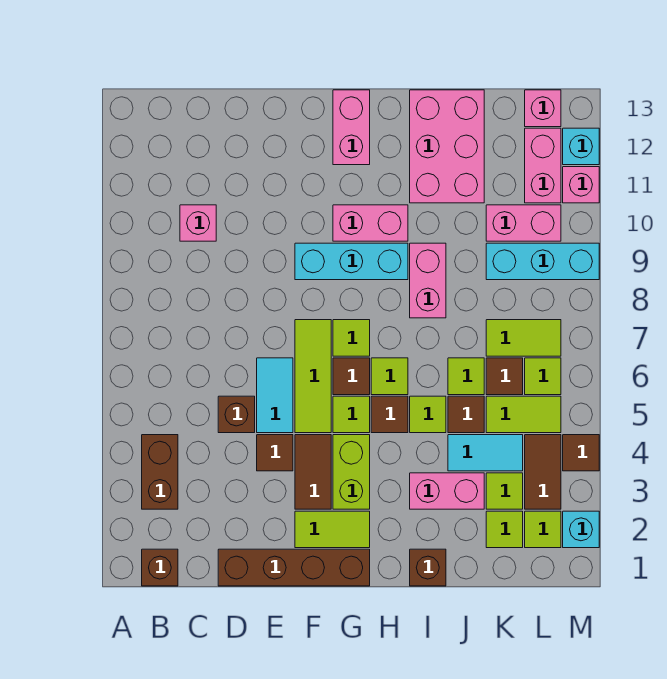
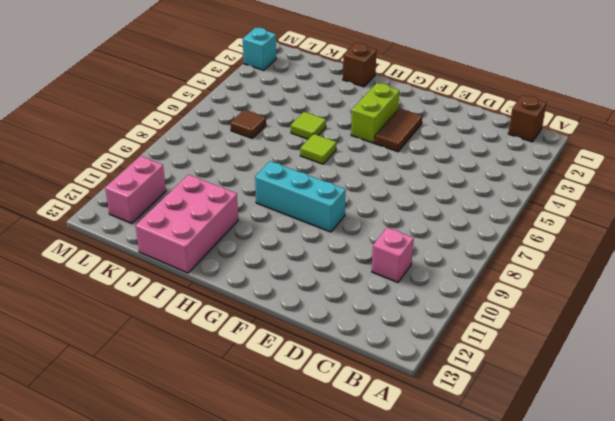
none -> brown brick B3:B4 level 1
none -> brown brick D1:G1 level 1
none -> brown brick D5 level 1
none -> brown tile E4 level 1

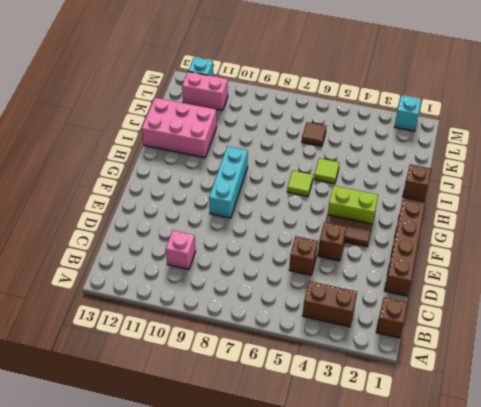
brown brick E4 level 1 -> brown tile E4 level 1
none -> cyan tile E5:E6 level 1
none -> lime tile F2:G2 level 1
none -> lime tile F5:F7 level 1
none -> lime tile G5 level 1

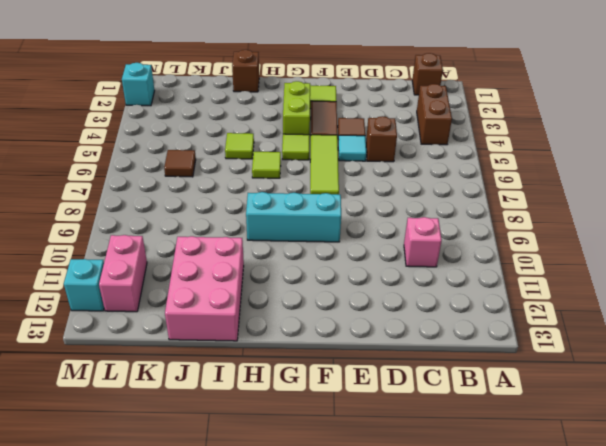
cyan tile E5 level 1 -> cyan tile E5:E6 level 1
none -> brown brick D1:G1 level 1
none -> brown tile G6 level 1
none -> lime tile G7 level 1
none -> pink brick G10:H10 level 1

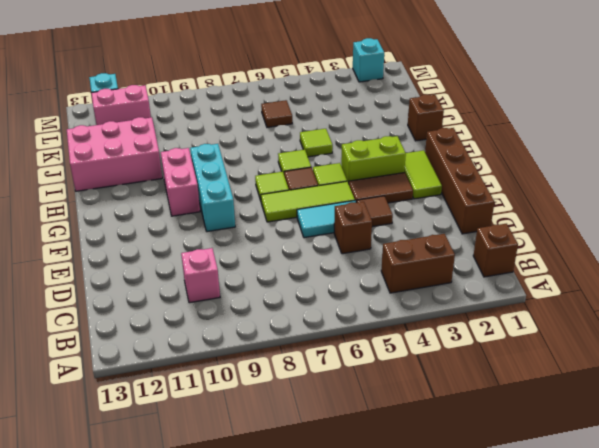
none -> pink brick G12:G13 level 1
none -> brown tile H5 level 1
none -> pink brick I3:J3 level 1
none -> pink brick I8:I9 level 1

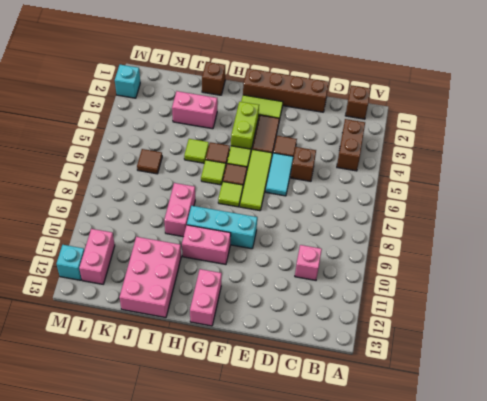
none -> cyan tile J4:K4 level 1
none -> brown tile J5 level 1
none -> lime tile J6 level 1
none -> lime tile K2 level 1

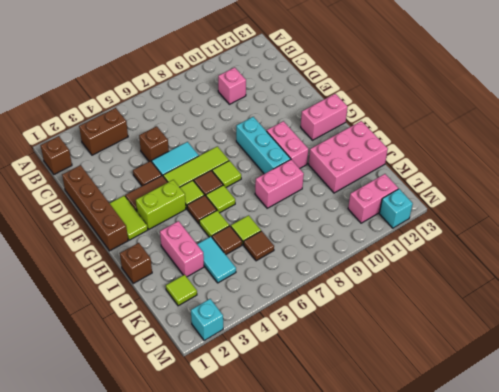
none -> lime tile K3 level 1
none -> lime tile K5:L5 level 1
none -> lime tile K7:L7 level 1
none -> cyan brick K9:M9 level 1

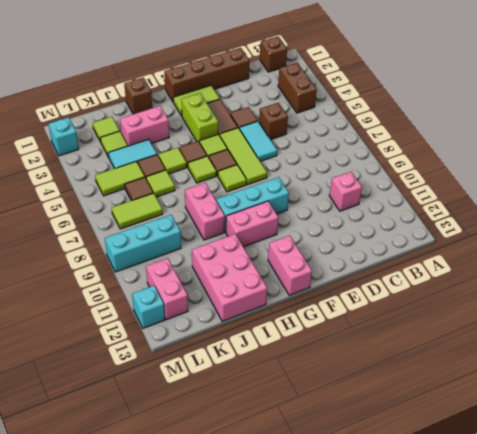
none -> pink brick K10:L10 level 1
none -> lime tile L2 level 1
none -> brown tile L3:L4 level 1
none -> lime tile L6 level 1

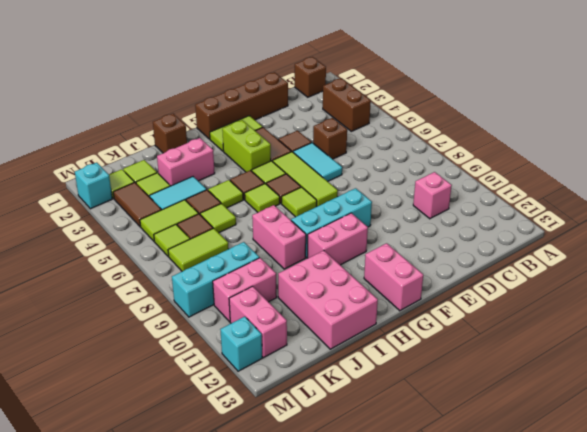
none -> pink brick L13 level 1
none -> brown tile M4 level 1
none -> pink brick M11 level 1

